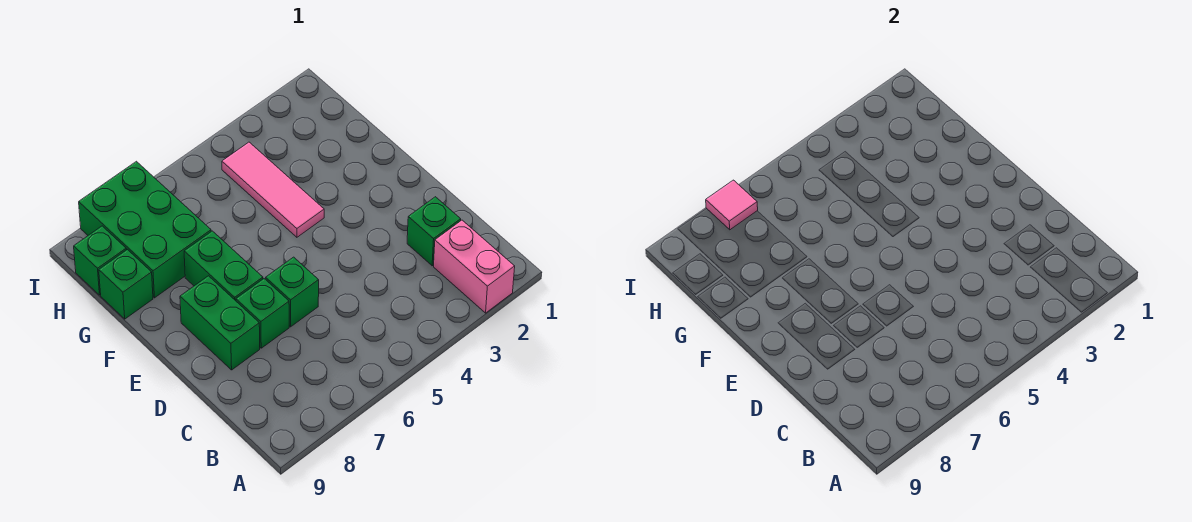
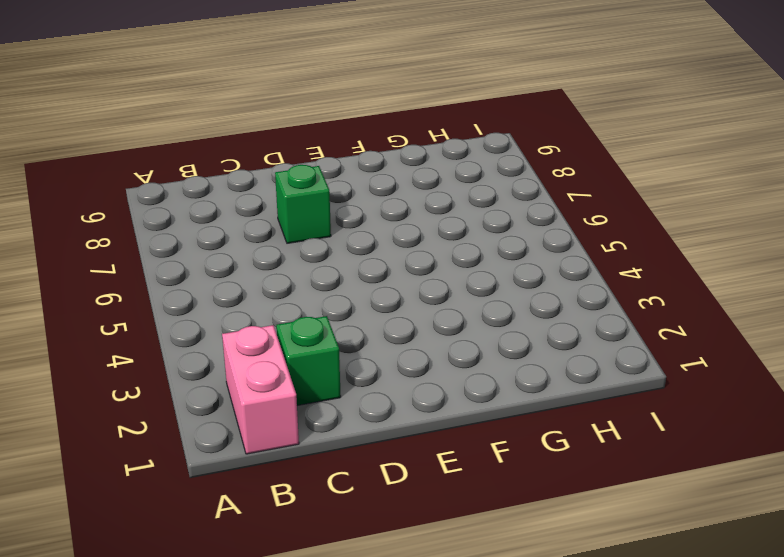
pink brick B1:B2 level 1 -> pink brick A2:B2 level 1
none -> green brick D6 level 1
none -> green brick D8:E8 level 1

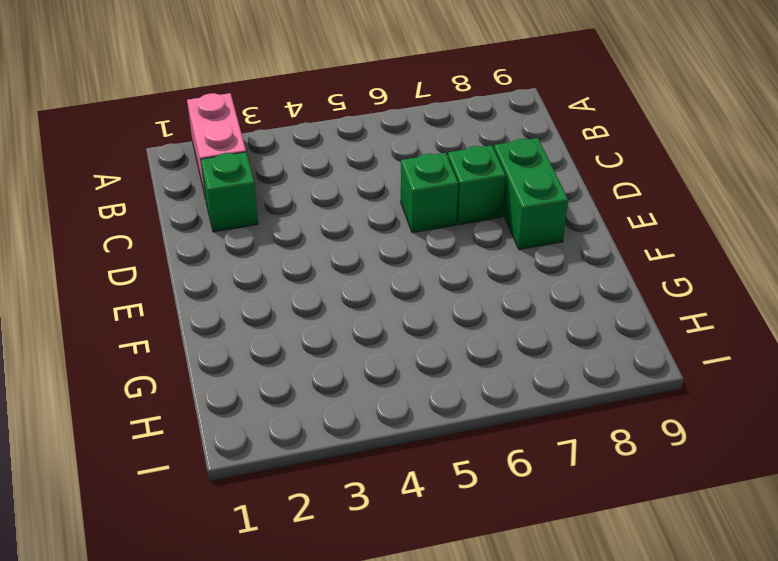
none -> green brick E7:F7 level 1
none -> pink tile F4:H4 level 1

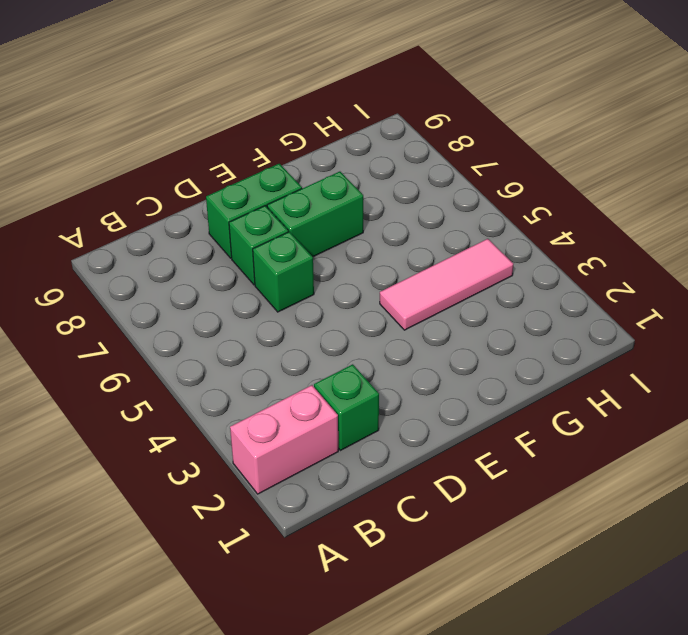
none -> green brick G7:I8 level 1
none -> green brick G9 level 1

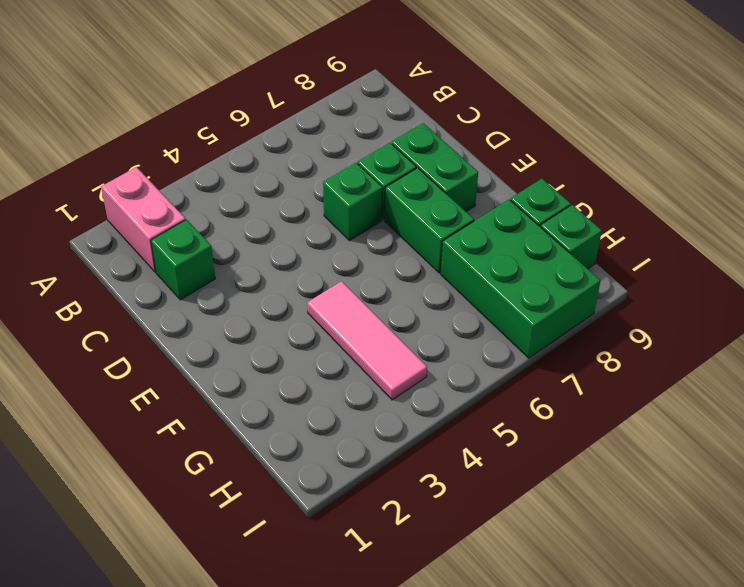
none -> pink tile I7 level 2

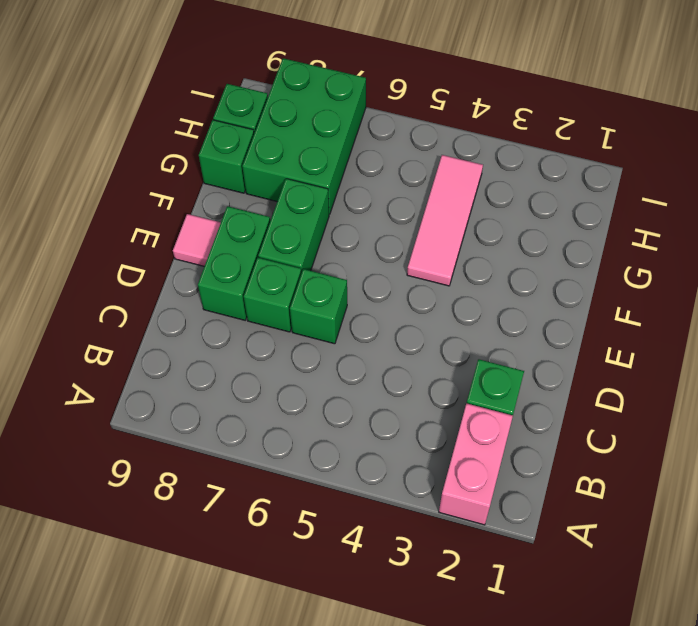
pink tile E9 level 1 -> pink tile I7 level 2

